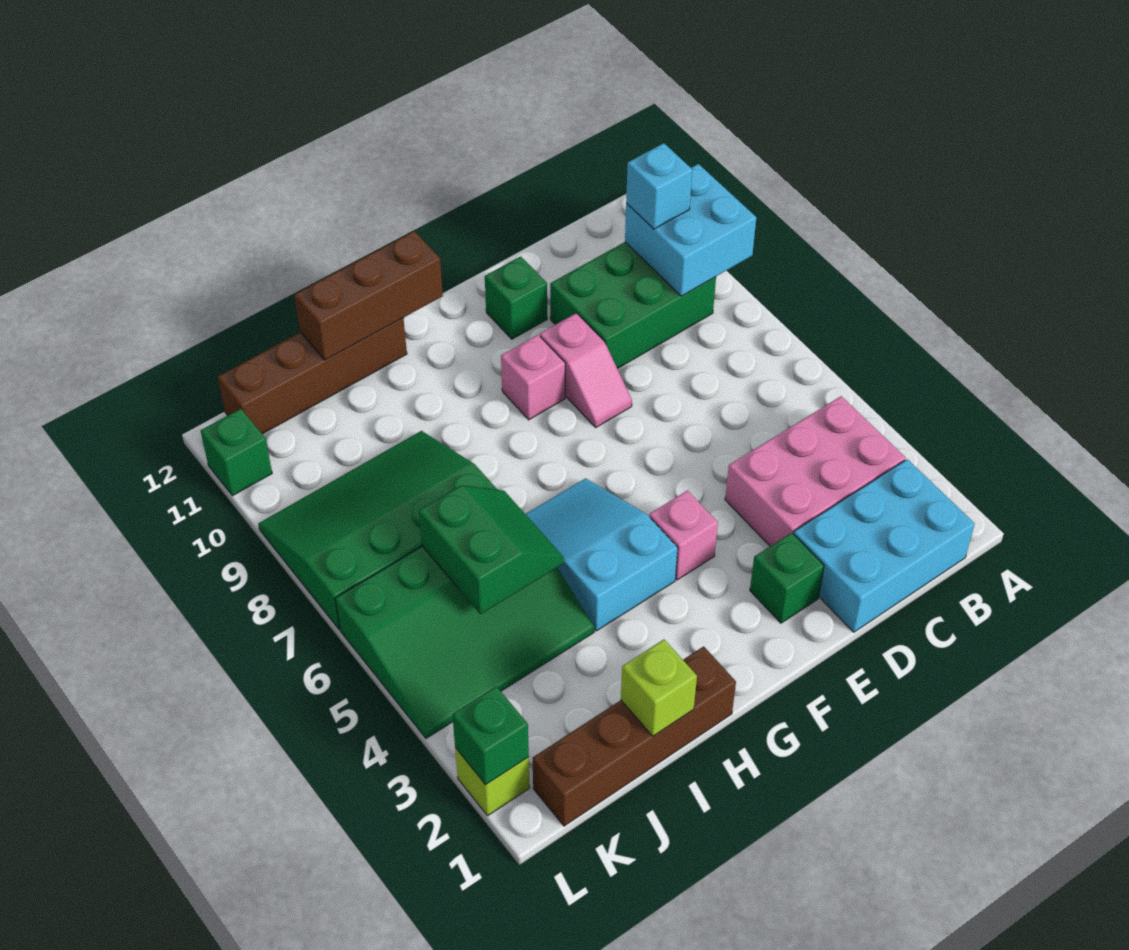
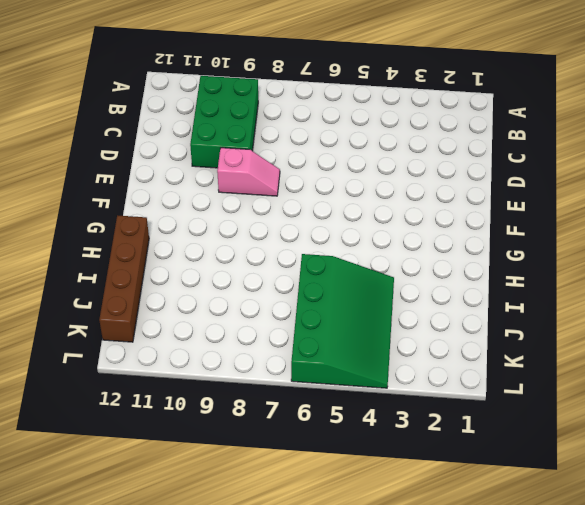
none -> cyan brick B1:D2 level 1
none -> pink brick B3:D4 level 1
none -> green brick E2 level 1

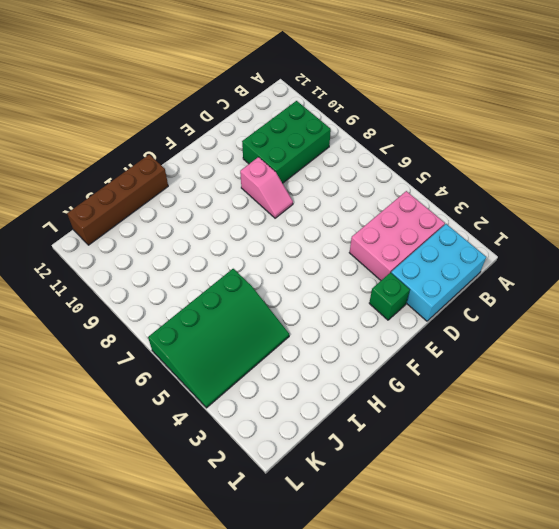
none -> green brick E11 level 1
none -> pink brick F4 level 1
none -> pink brick F9 level 1

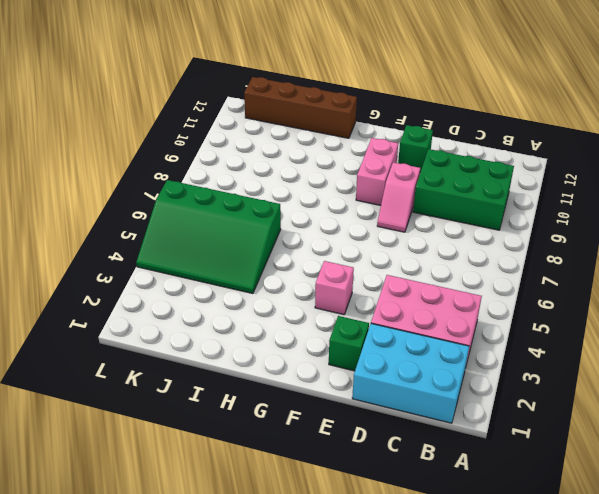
pink brick F9:F10 level 1 -> pink brick F9 level 1
none -> cyan slope G4:H6 level 1 top 4
none -> brown brick H1:K1 level 1
none -> green slope I7:L9 level 1 top 7

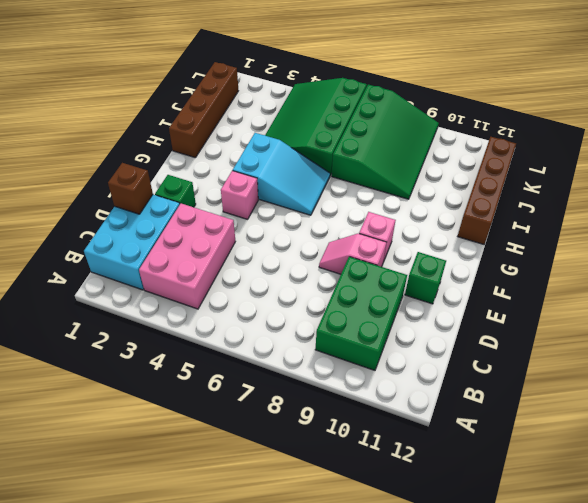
brown brick D1 level 2 -> none
none -> lime brick L2 level 1
none -> green brick L11 level 1
none -> cyan brick A9:B10 level 2

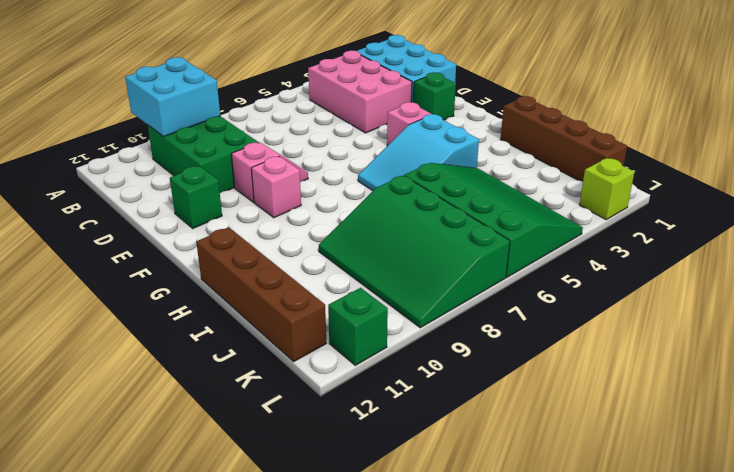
none -> brown brick G12:I12 level 2
none -> lime brick I1 level 2
none -> green slope I5:J6 level 2 top J

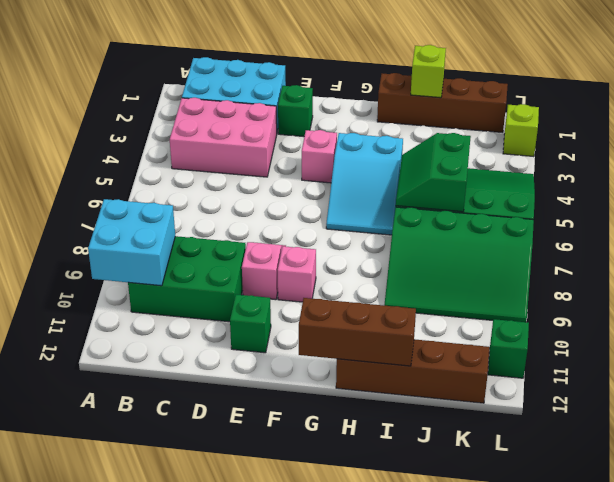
none -> green brick L2 level 2
none -> cyan brick B10 level 3

